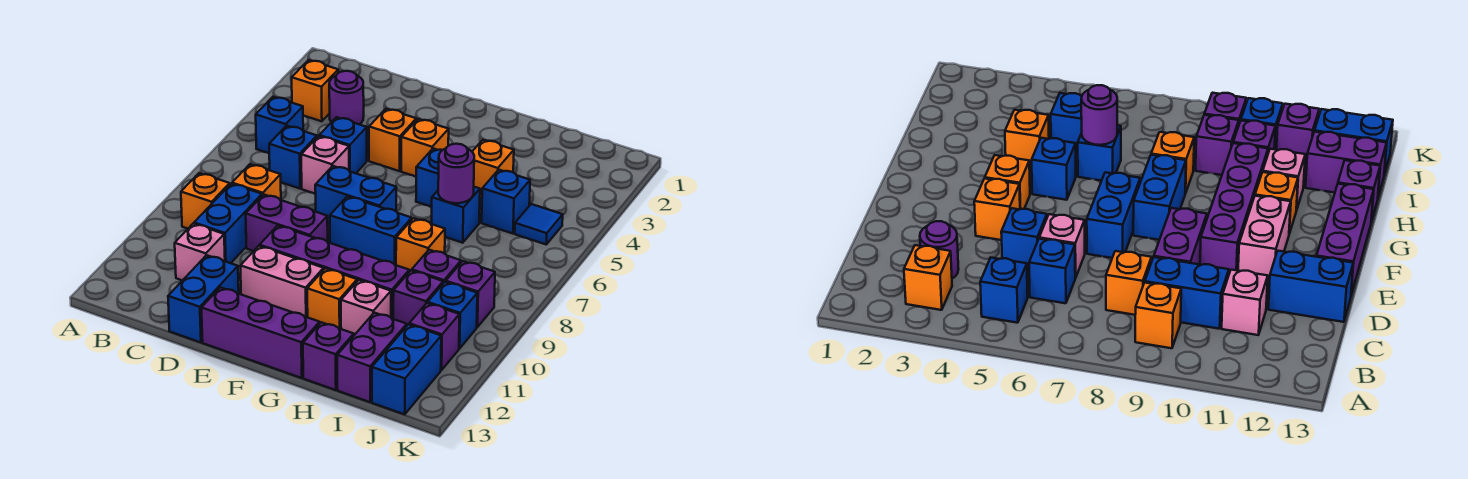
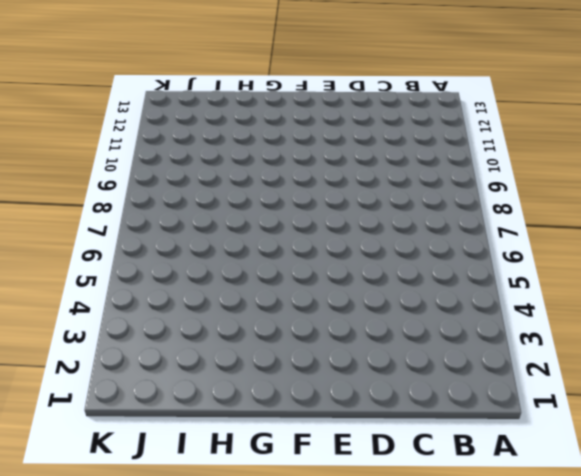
none -> orange brick B3 level 1
none -> blue brick B5 level 1
none -> orange brick B9 level 1
none -> purple round brick C3 level 1

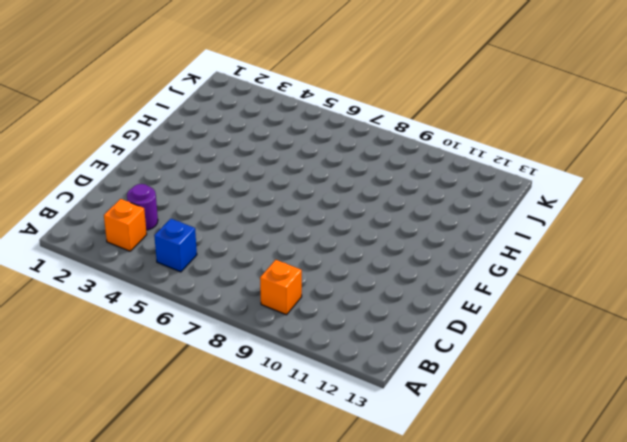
none -> blue brick C6 level 1
none -> orange brick C8 level 1
none -> blue brick C9:C10 level 1
none -> pink brick C11 level 1

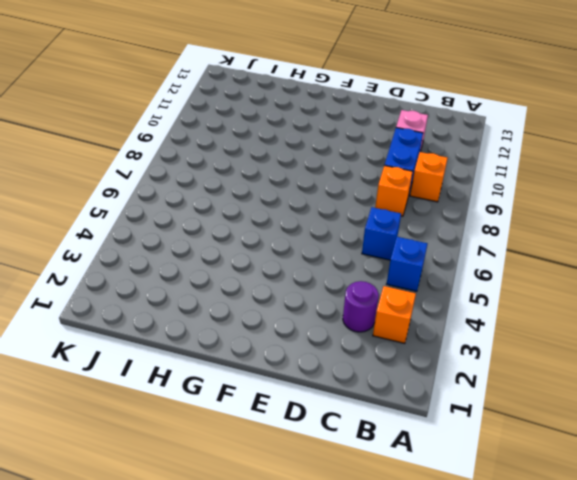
none -> blue brick D5 level 1
none -> pink brick D6 level 1
none -> purple brick D9:E9 level 1
none -> blue brick D12:D13 level 1

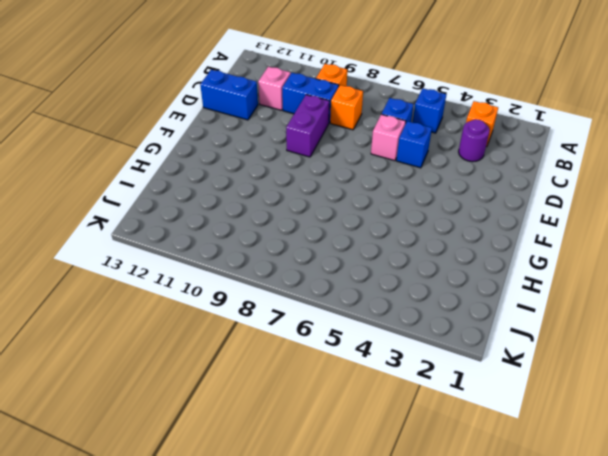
none -> orange brick E4 level 1
none -> blue brick E7:F7 level 1
none -> purple brick E10:H10 level 1
none -> pink brick E11:F11 level 1

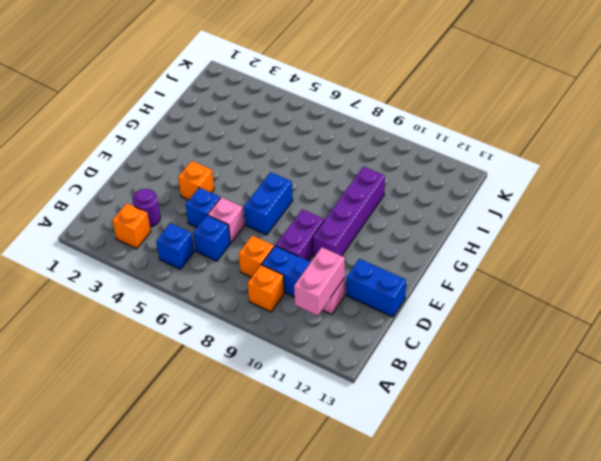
pink brick B11:C11 level 2 -> pink brick E11:F11 level 1
none -> purple brick E13:G13 level 1
none -> orange brick F4 level 1
none -> blue brick F8:G8 level 1
none -> blue brick G5 level 1

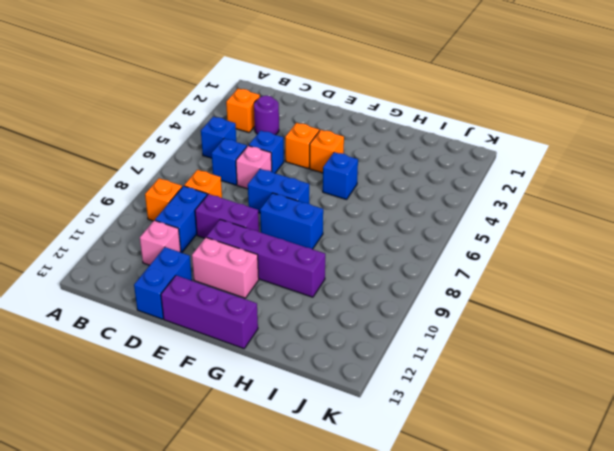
none -> orange brick G11 level 1
none -> orange brick H4 level 1
none -> blue brick H6 level 1
none -> orange brick H8 level 1

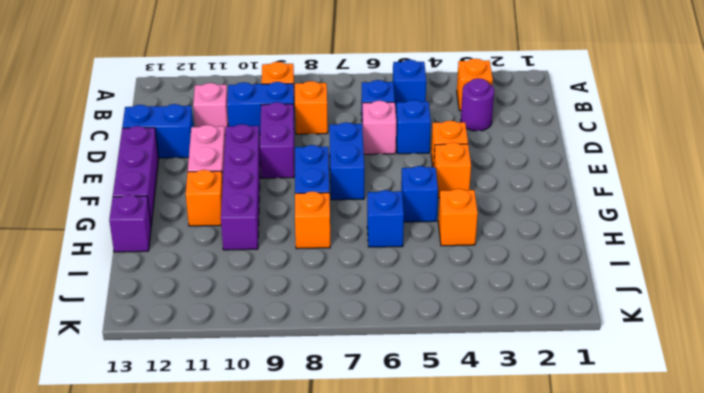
none -> pink brick H11 level 1
none -> blue brick I5 level 1
none -> purple brick I9 level 1
none -> purple brick I10 level 1

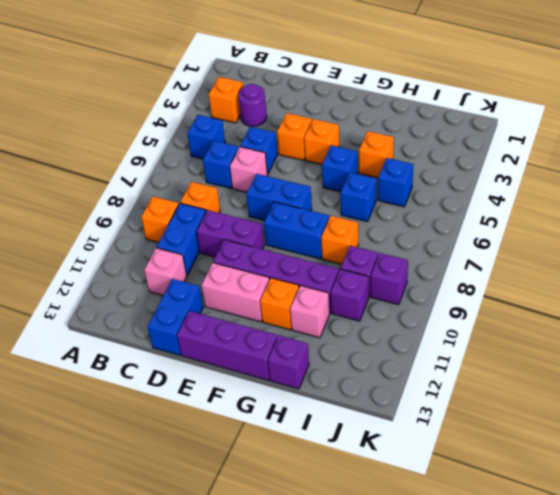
none -> purple brick I12:I13 level 1
none -> blue tile J5 level 1
none -> blue brick J10 level 1
none -> purple brick J11 level 1

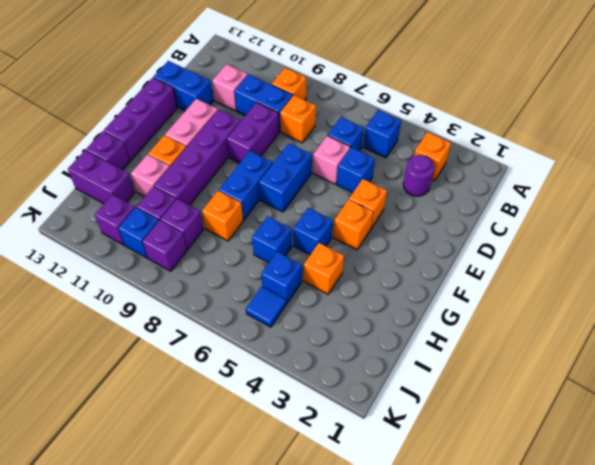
none -> blue brick J12:J13 level 1
none -> purple round brick H6 level 2

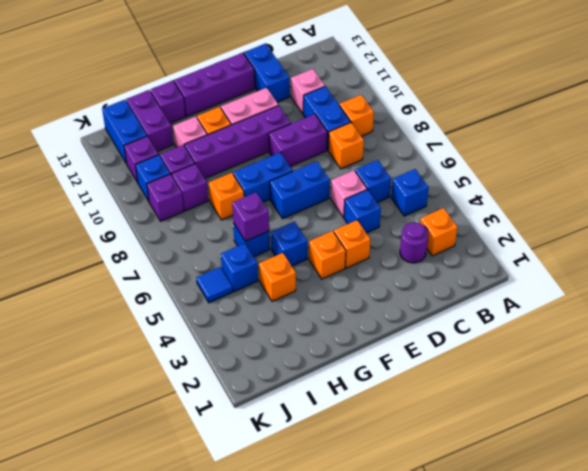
purple brick H6 level 2 -> purple round brick H6 level 2

